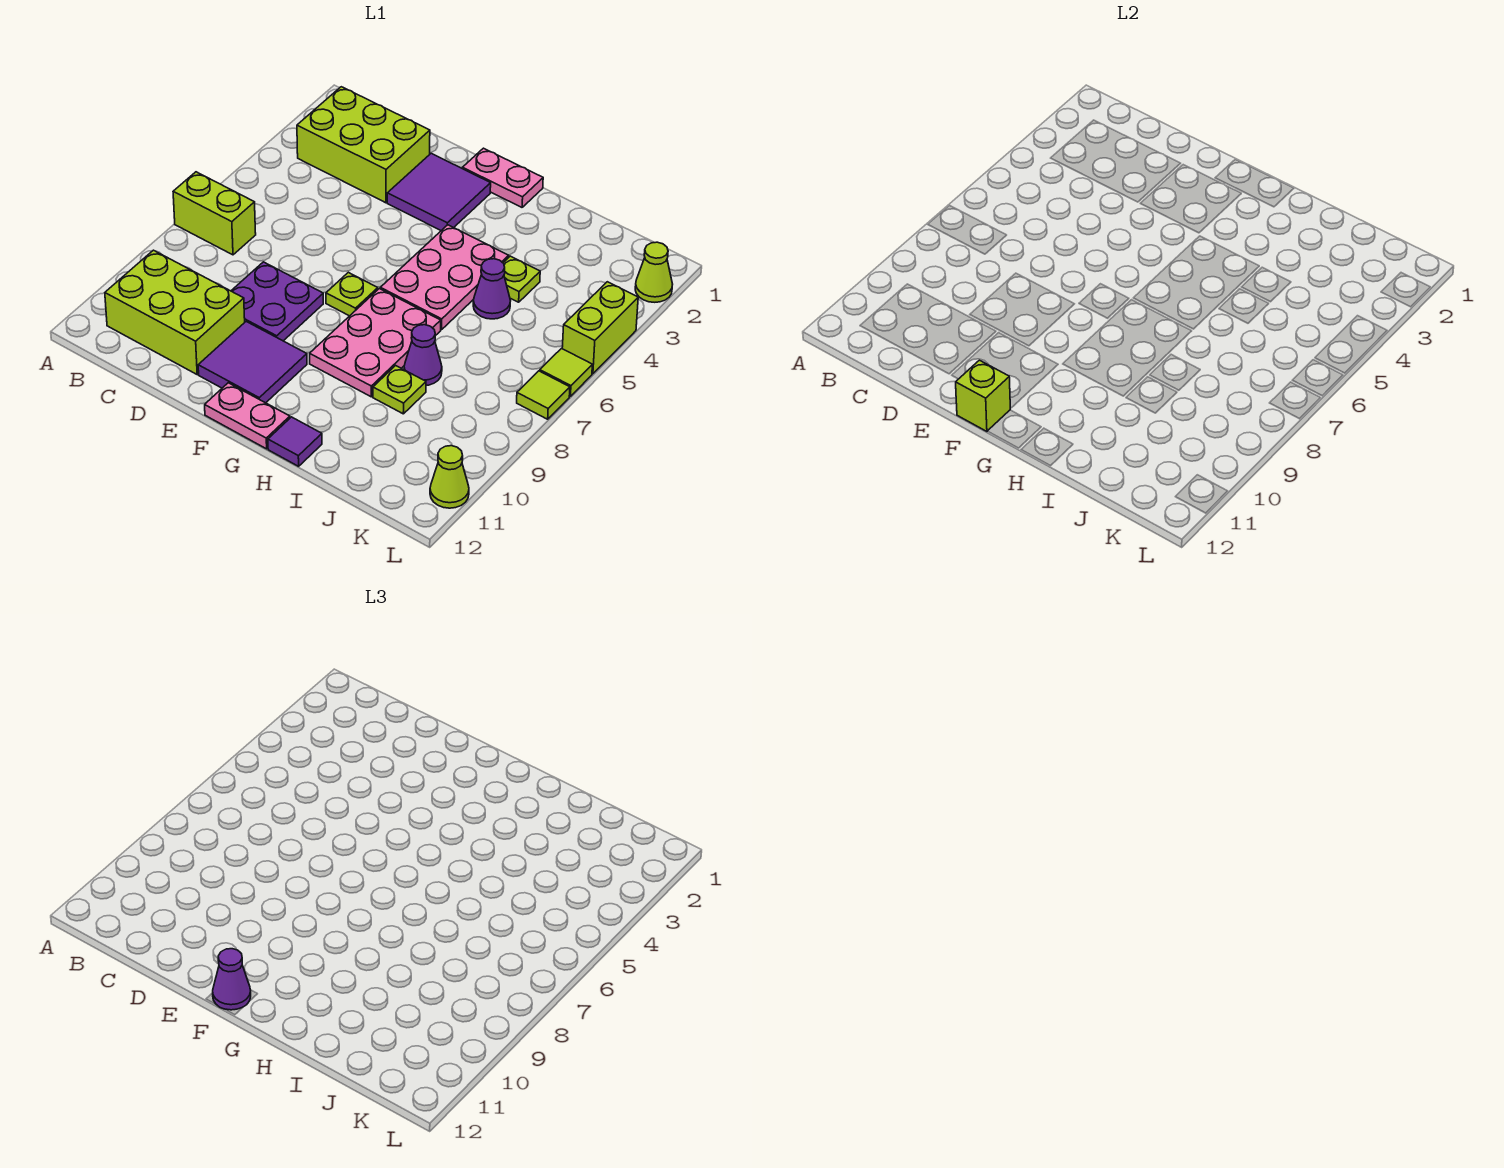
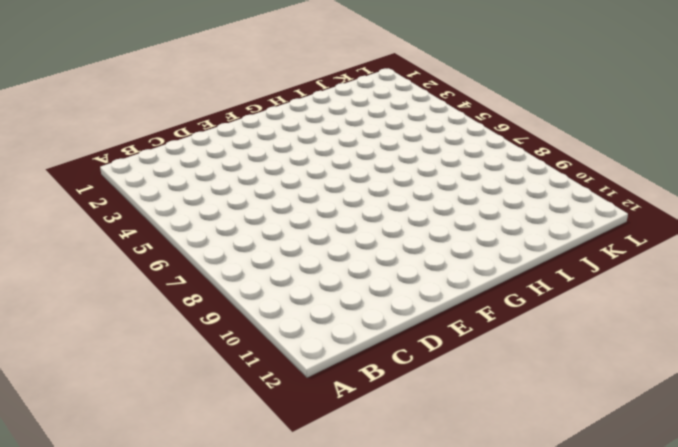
none -> lime brick A7:B7 level 1
none -> lime brick B2:D3 level 1
none -> lime brick B10:D11 level 1

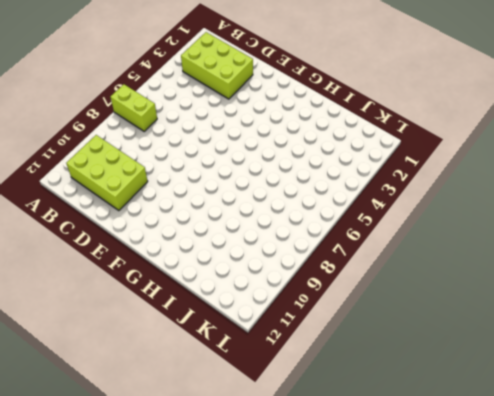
none -> purple plate D8:E9 level 1
none -> purple tile E2:F3 level 1
none -> purple tile E10:F11 level 1

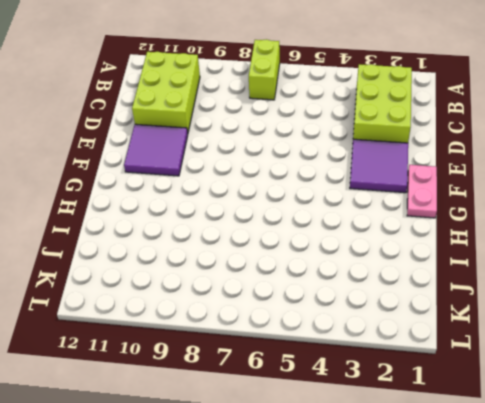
none -> purple plate D8:E9 level 1
none -> lime plate F7 level 1
none -> pink plate F12:G12 level 1

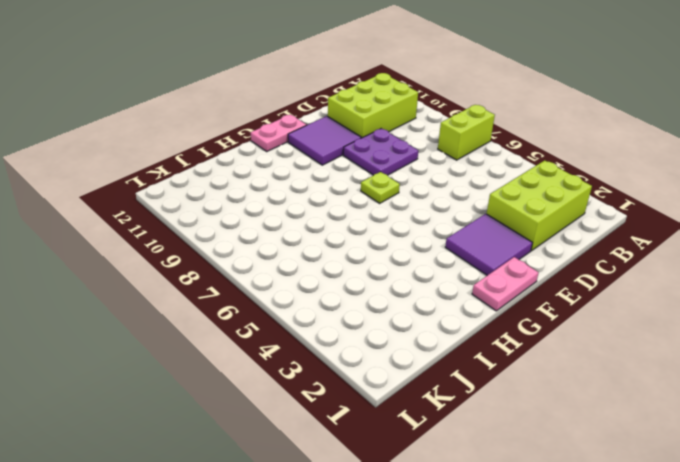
none -> pink plate G4:H6 level 1
none -> pink plate G7:H9 level 1
none -> purple tile H12 level 1

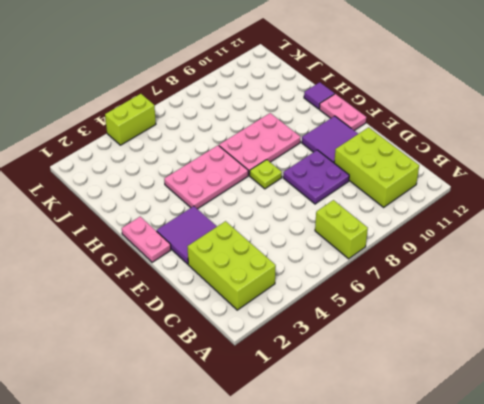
none -> lime plate I4 level 1
none -> purple cone I5 level 1
none -> purple cone I8 level 1

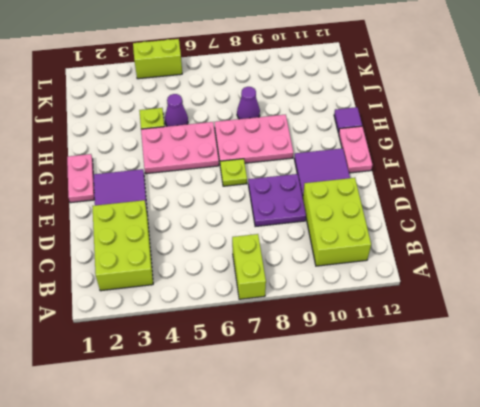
none -> lime plate I9 level 1
none -> lime cone L2 level 1
none -> lime tile L6 level 1

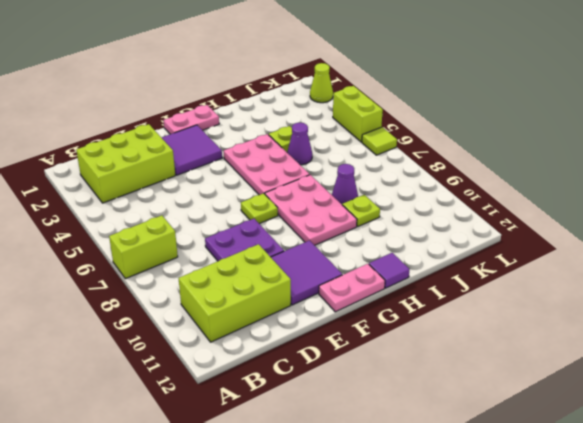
none -> lime tile L7 level 1
none -> lime cone L11 level 1
none -> lime brick F12 level 2

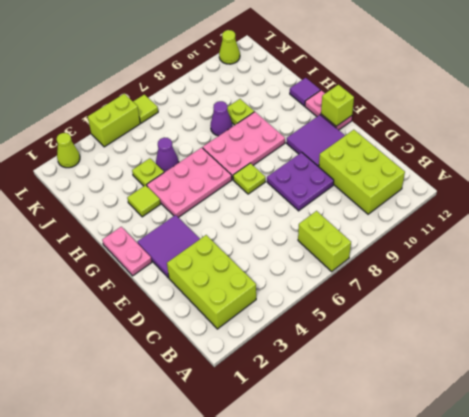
lime tile H3 level 1 -> lime tile L7 level 1
none -> purple cone F12 level 3

